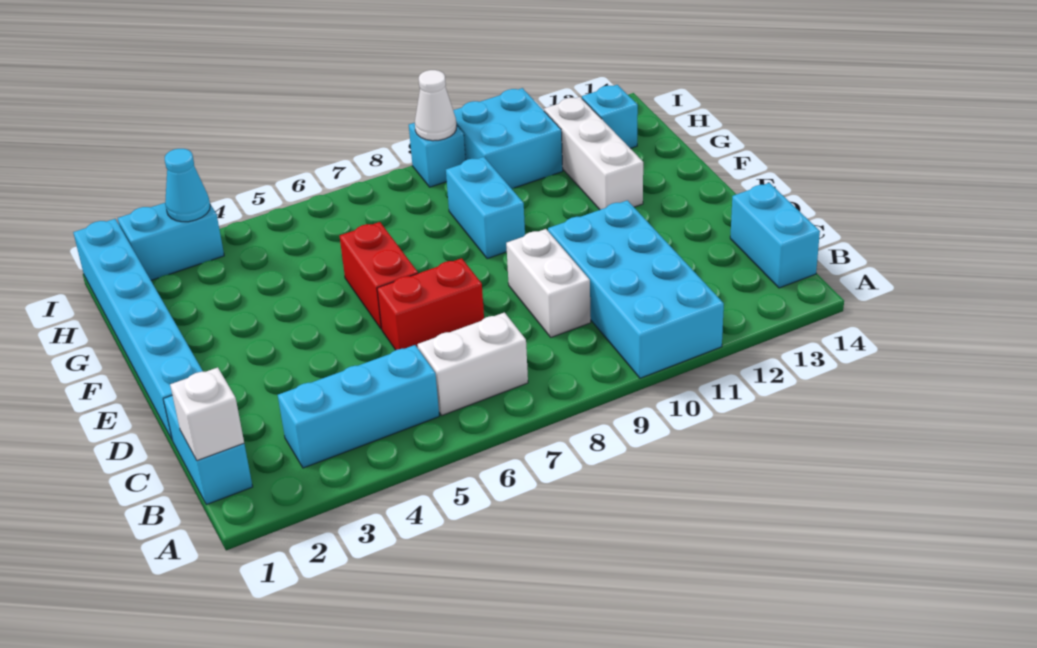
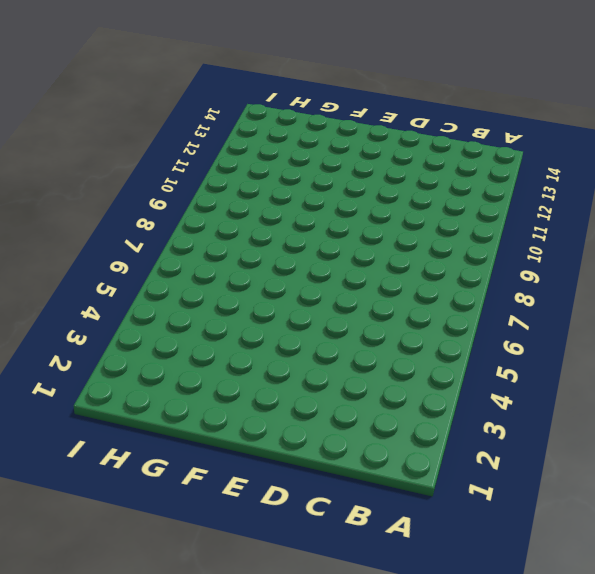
none -> cyan brick A10:D11 level 1
none -> cyan brick B1:C1 level 1
none -> cyan brick B3:B5 level 1

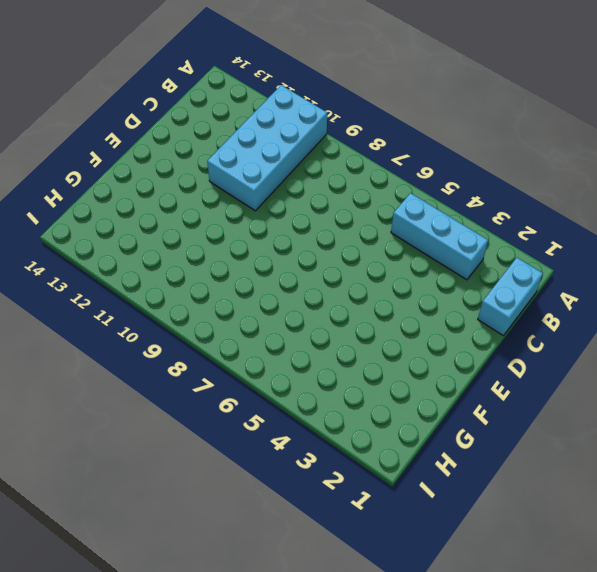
none -> white brick B6:B7 level 1
none -> cyan brick B14:C14 level 1
none -> white brick C9:D9 level 1

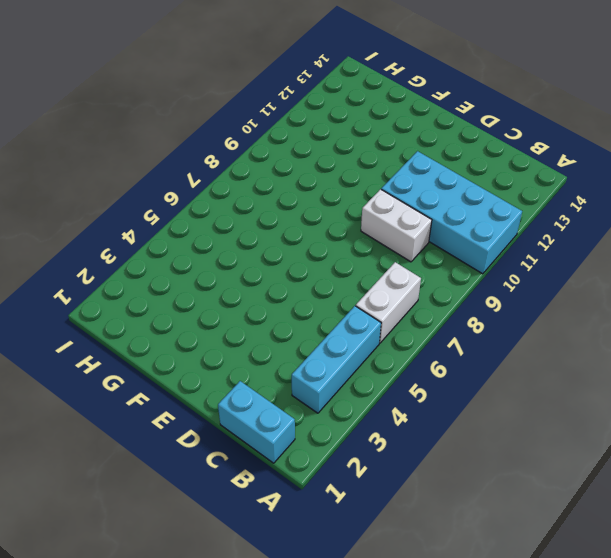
none -> cyan brick B14:C14 level 1
none -> cyan brick D1:I1 level 1
none -> red brick D6:D7 level 1

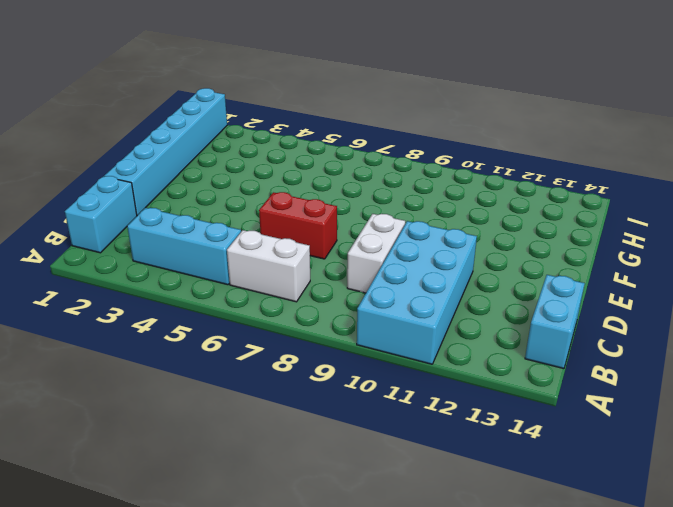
none -> red brick E6:F6 level 1
none -> cyan brick F9:G9 level 1
none -> white brick F12:H12 level 1

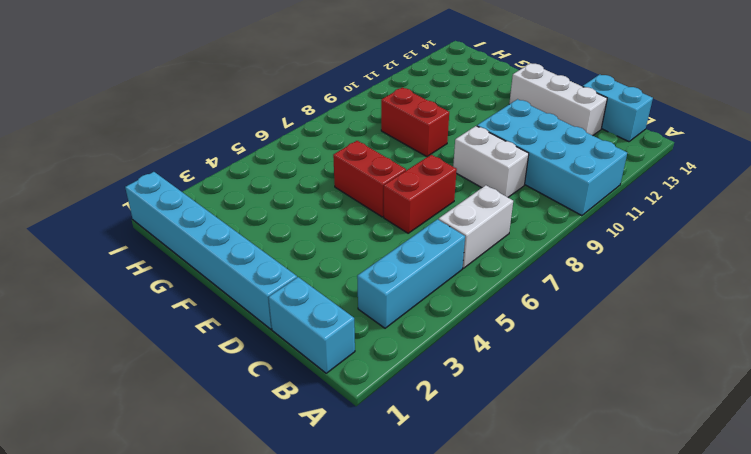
white brick C13:E13 level 1 -> white brick F12:H12 level 1
red brick F9:G9 level 1 -> cyan brick F9:G9 level 1
none -> cyan brick H10:I11 level 1
none -> cyan brick H13 level 1
none -> cyan brick I2:I3 level 1

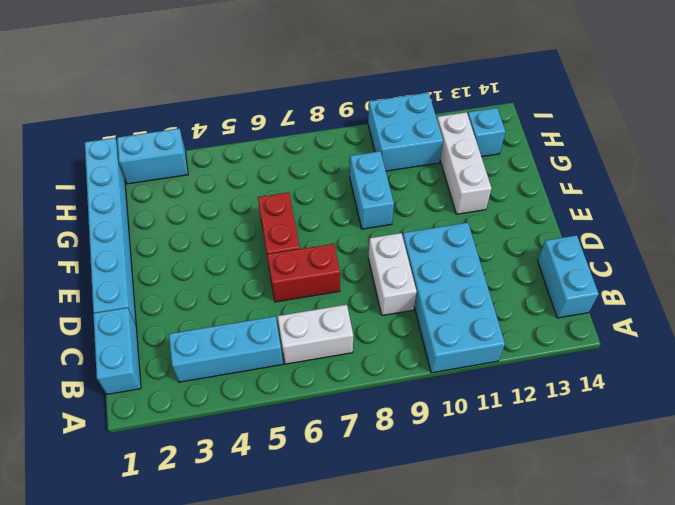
none -> cyan brick I9 level 1
none -> white brick B1 level 2
none -> cyan cone I3 level 2

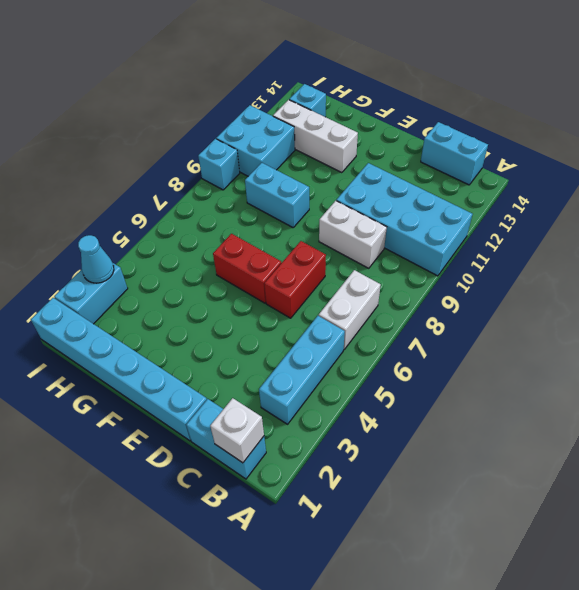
none -> white cone I9 level 2

